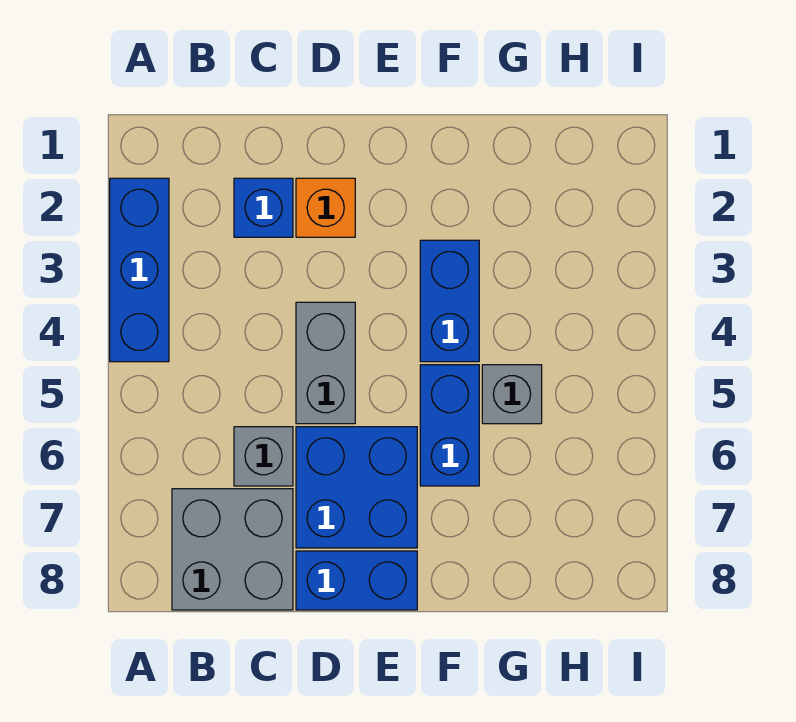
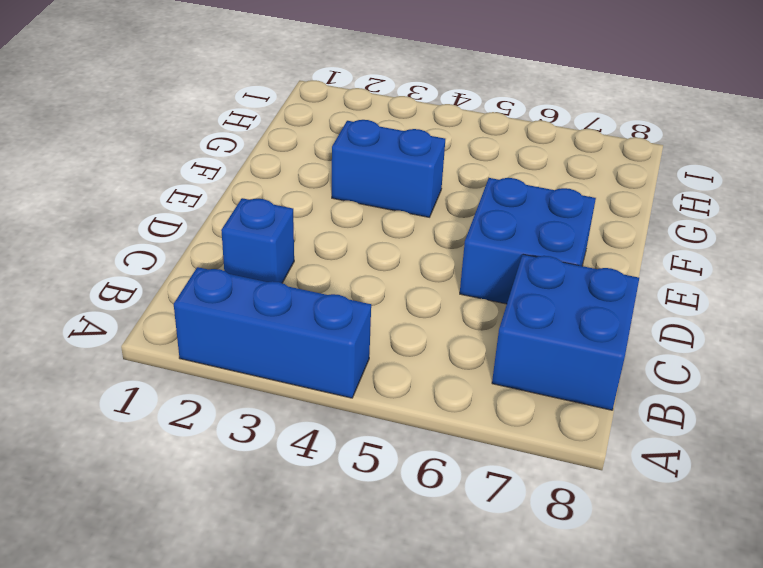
blue brick B7:C8 level 1 -> grey brick B7:C8 level 1
none -> grey brick C6 level 1
none -> orange brick D2 level 1

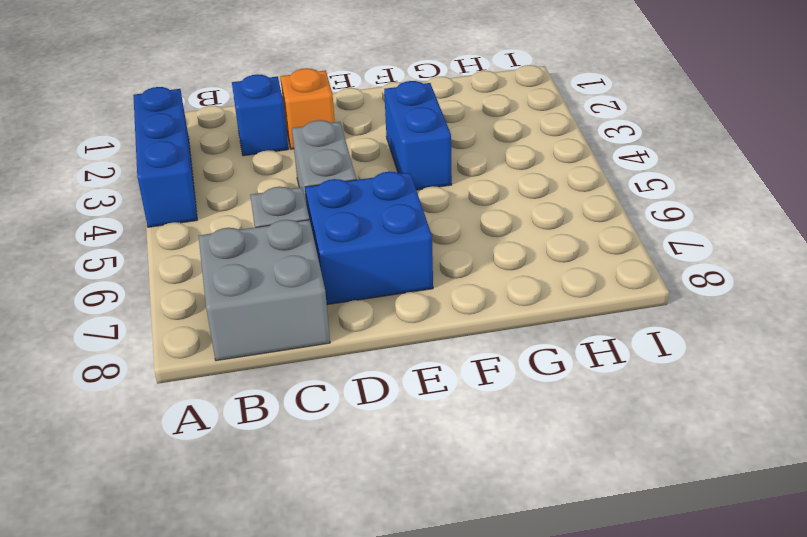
none -> blue brick D8:E8 level 1
none -> blue brick F5:F6 level 1

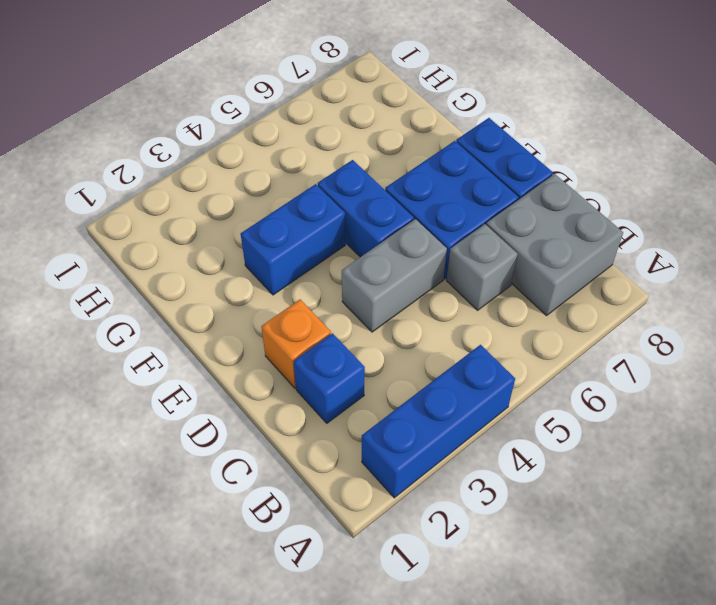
blue brick E5:F5 level 1 -> blue brick F5:F6 level 1
none -> grey brick G5 level 1

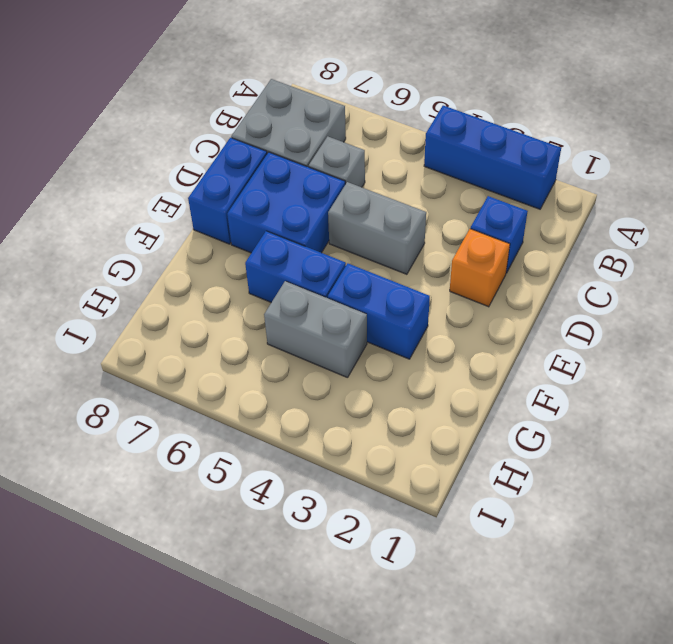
grey brick G4:G5 level 1 -> grey brick G5 level 1

